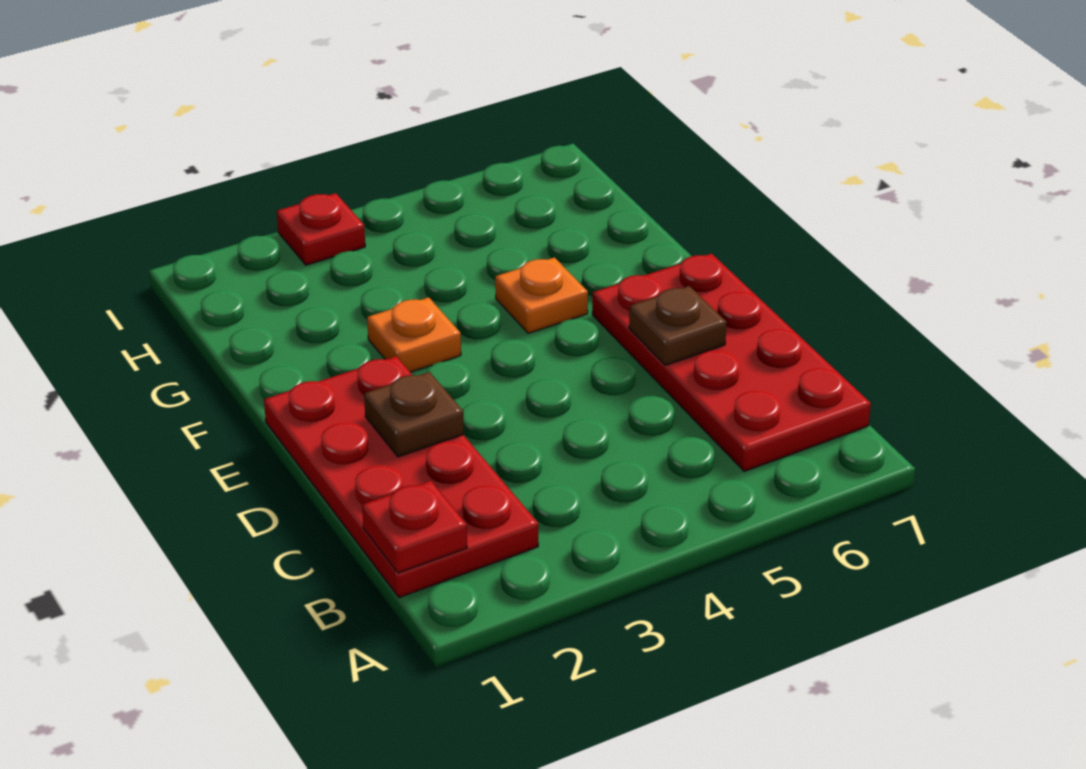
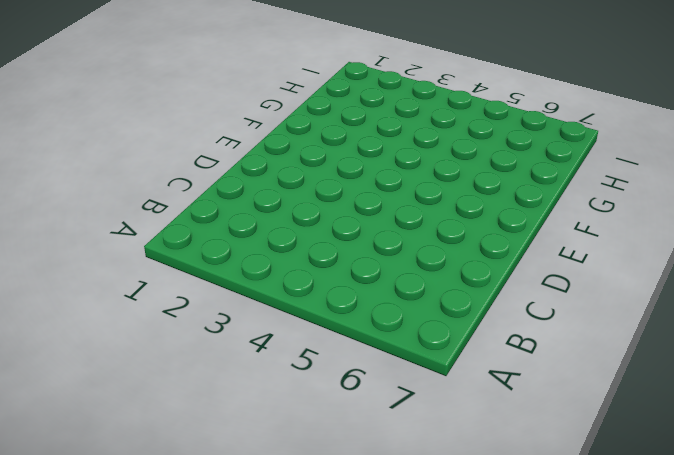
none -> red plate B1:E2 level 1
none -> red plate B6:E7 level 1

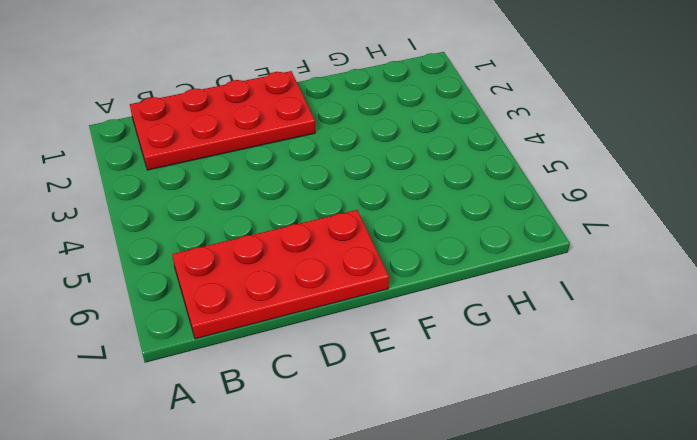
none -> orange plate F3 level 1
none -> orange plate F5 level 1

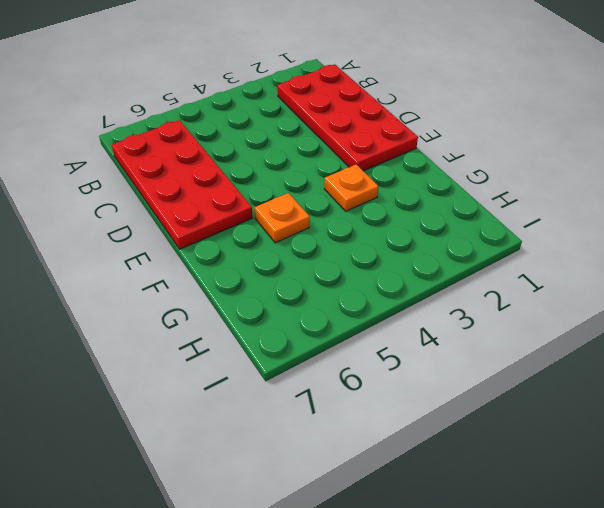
none -> red plate I3 level 1
none -> red plate B1 level 2

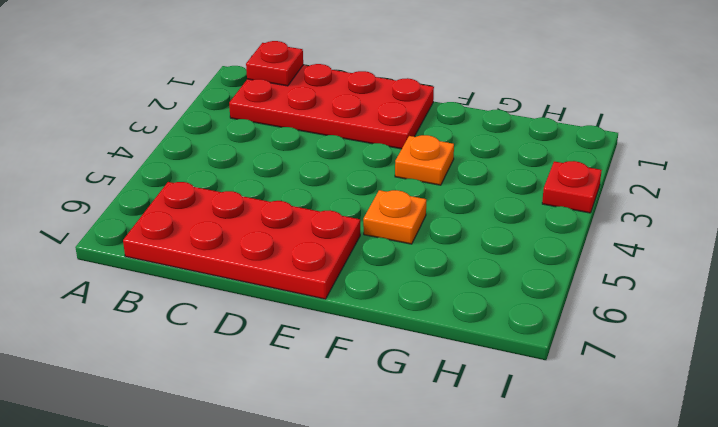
none -> brown plate D2 level 2
none -> brown plate D6 level 2

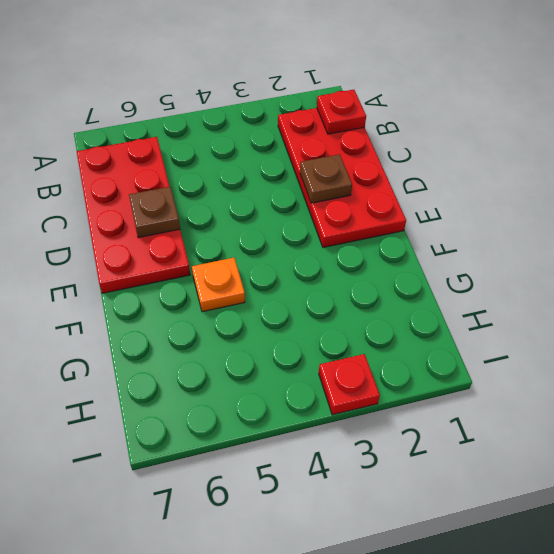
none -> orange plate F3 level 1

